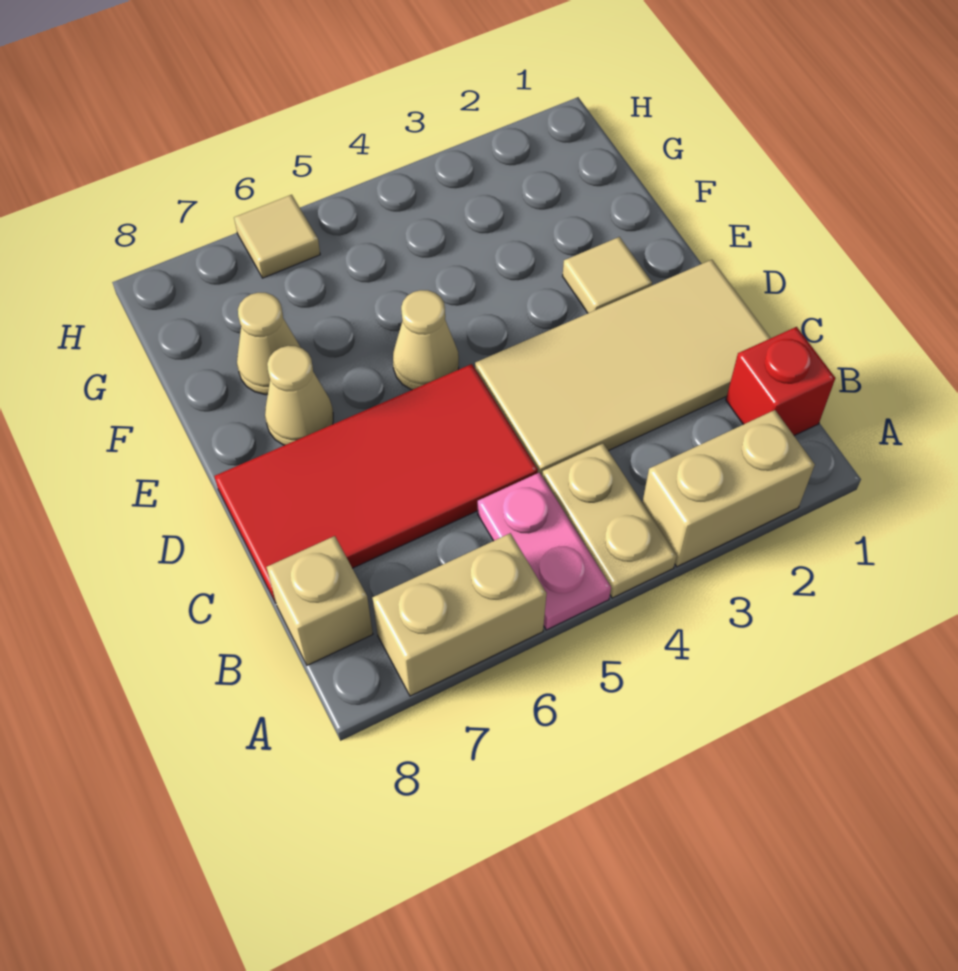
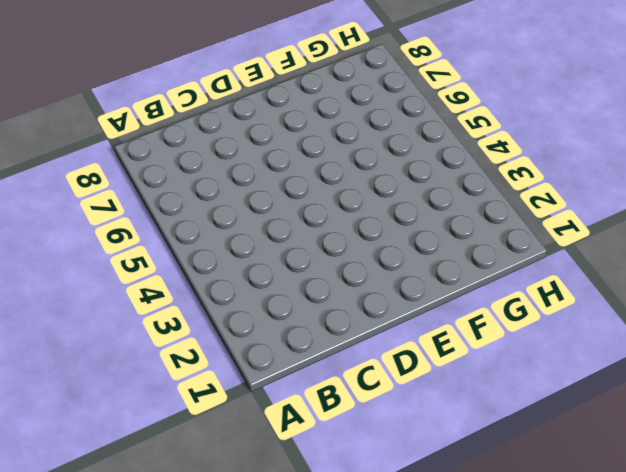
none -> tan brick A2:A3 level 1
none -> tan plate A4:B4 level 1
none -> pink plate A5:B5 level 1

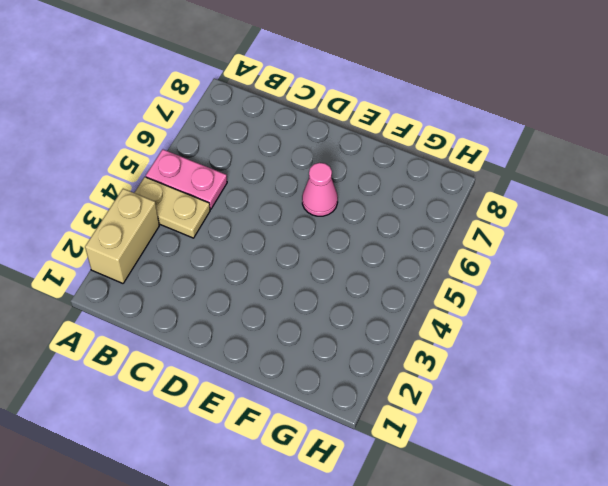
pink cone E6 level 1 -> none
none -> tan brick A6:A7 level 1
none -> red brick B1 level 1
none -> tan brick B8 level 1

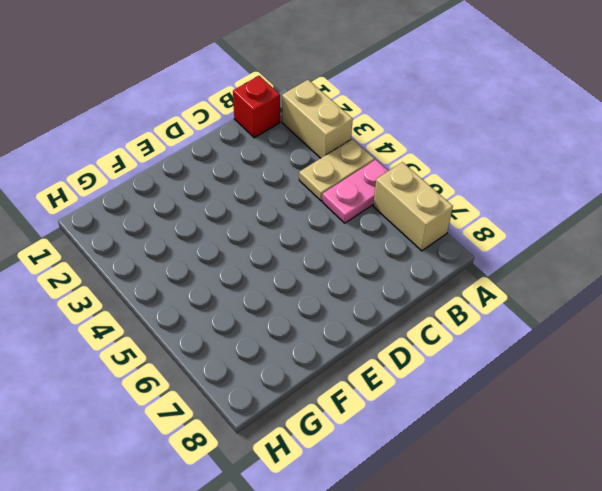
none -> tan brick B8 level 1
none -> tan tile C1:D4 level 1
none -> red tile C5:D8 level 1

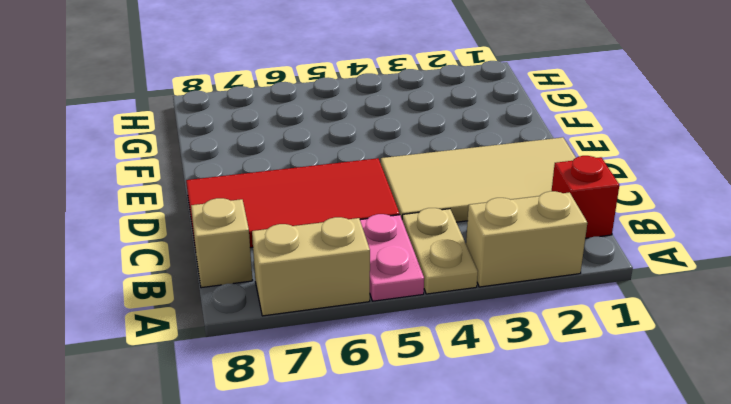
none -> tan tile E2 level 1
none -> tan cone E5 level 1
none -> tan cone E7 level 1

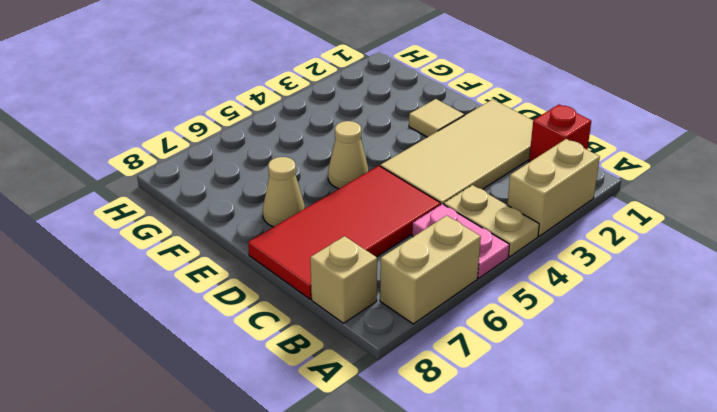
none -> tan cone F7 level 1
none -> tan tile H6 level 1

